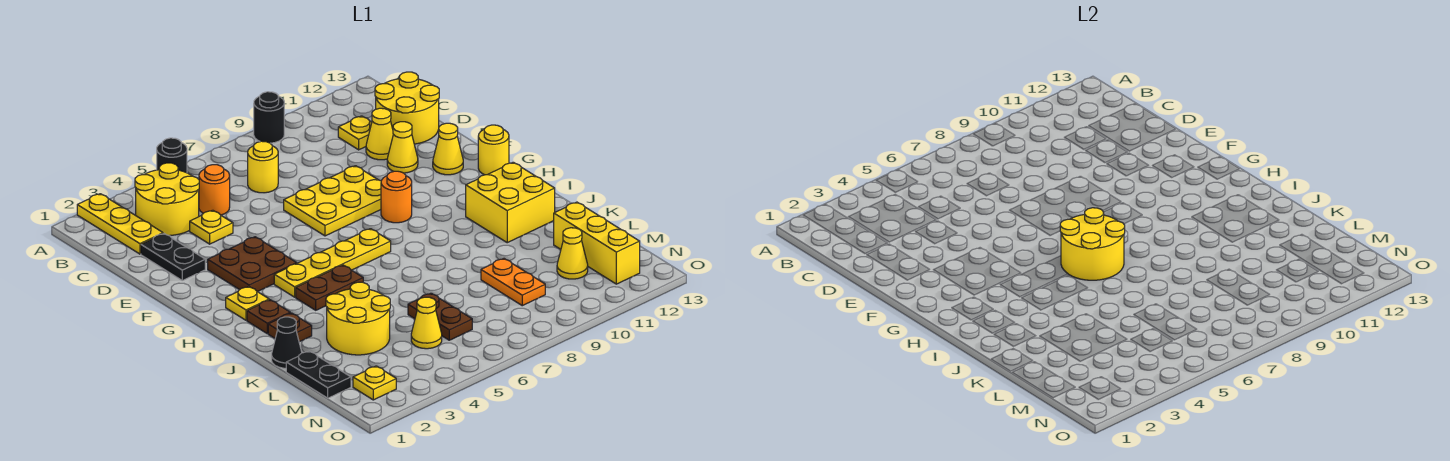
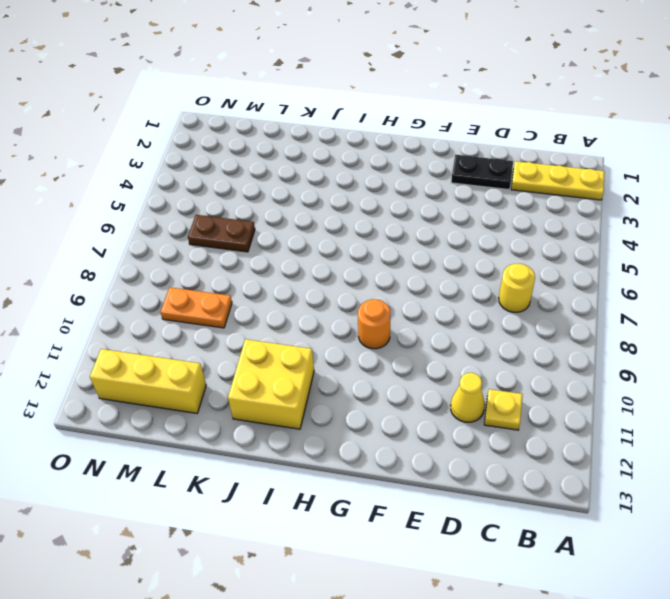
none -> black round brick A5 level 1
none -> black round brick A9 level 1
none -> yellow round brick B3:C4 level 1
none -> orange round brick C5 level 1

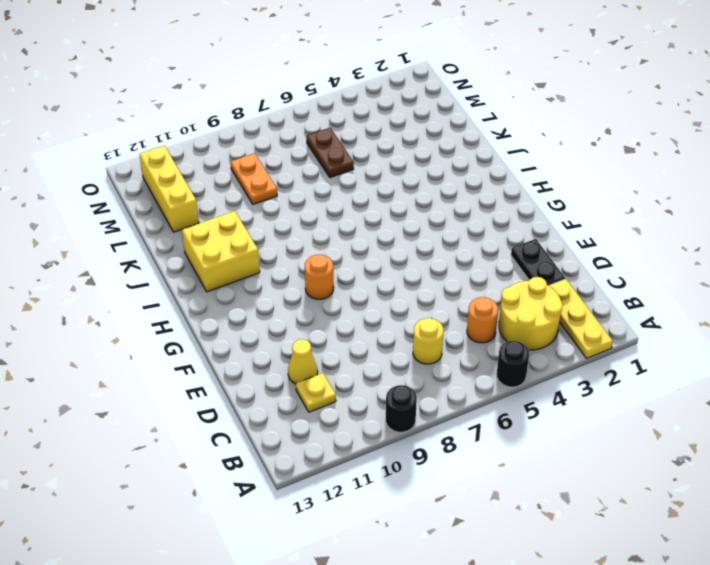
none -> yellow round brick C12:D13 level 1
none -> yellow plate D4 level 1
none -> yellow plate E7:F9 level 1
none -> yellow cone E11 level 1

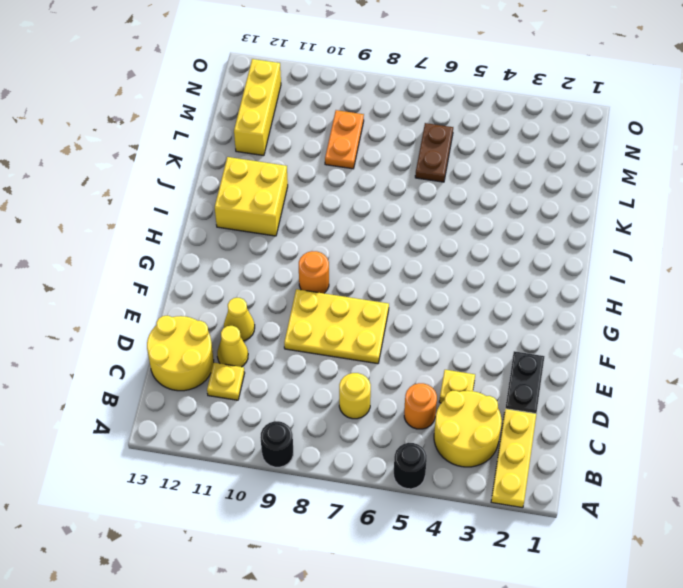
none -> brown plate F3:G4 level 1
none -> yellow cone F12 level 1
none -> yellow round brick G13 level 1
none -> yellow plate H2 level 1

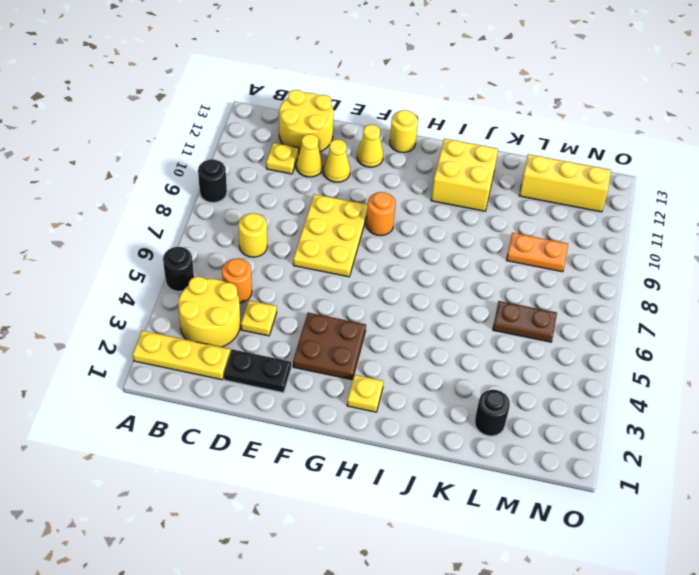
black round brick L2 level 1 -> none
none -> yellow plate H4:H7 level 1
none -> brown plate I2 level 1
none -> brown plate I4:I5 level 1
none -> brown plate J2 level 1

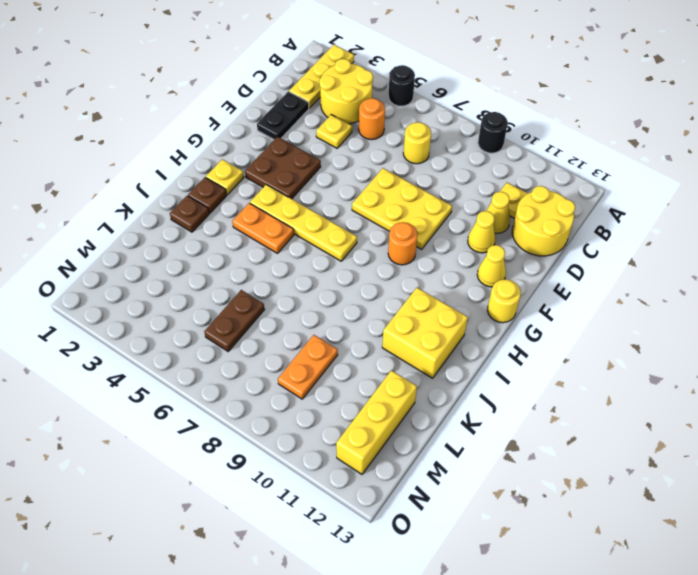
orange plate I4:I5 level 1 -> brown plate I4:I5 level 1
none -> black cone K1 level 1
none -> yellow round brick K3:L4 level 1
none -> black plate L1:M1 level 1
none -> yellow cone M5 level 1

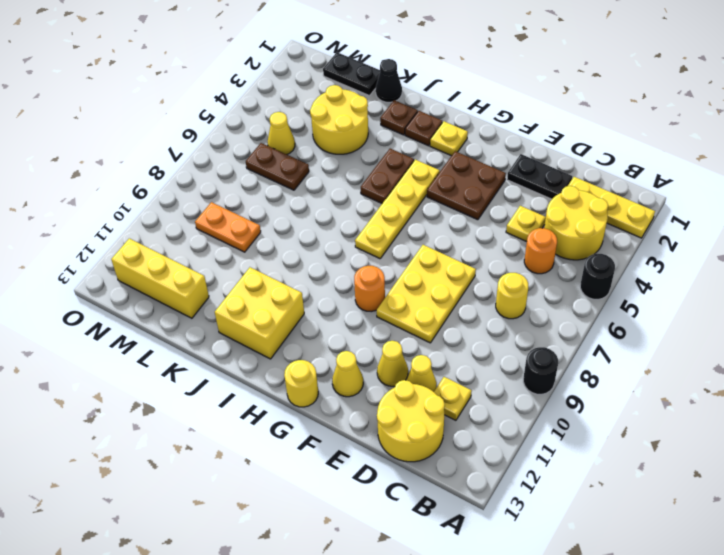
none -> yellow cone M11 level 1
none -> yellow plate N2 level 1
none -> yellow round brick H6:I7 level 2

